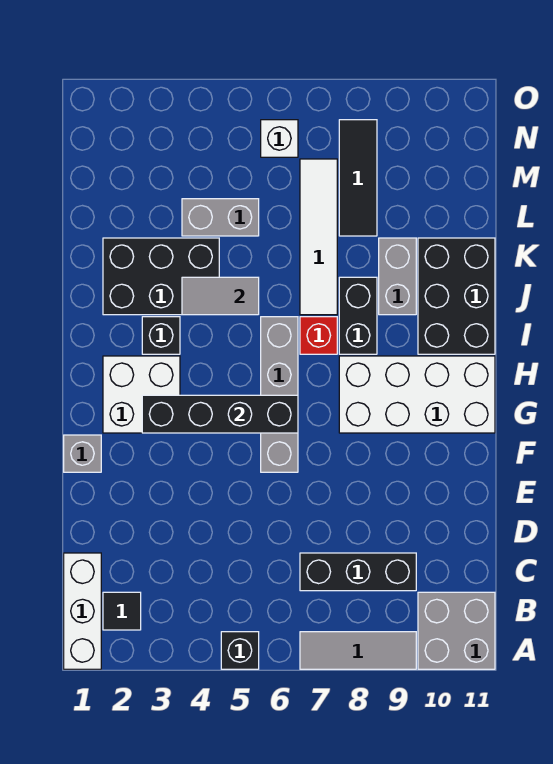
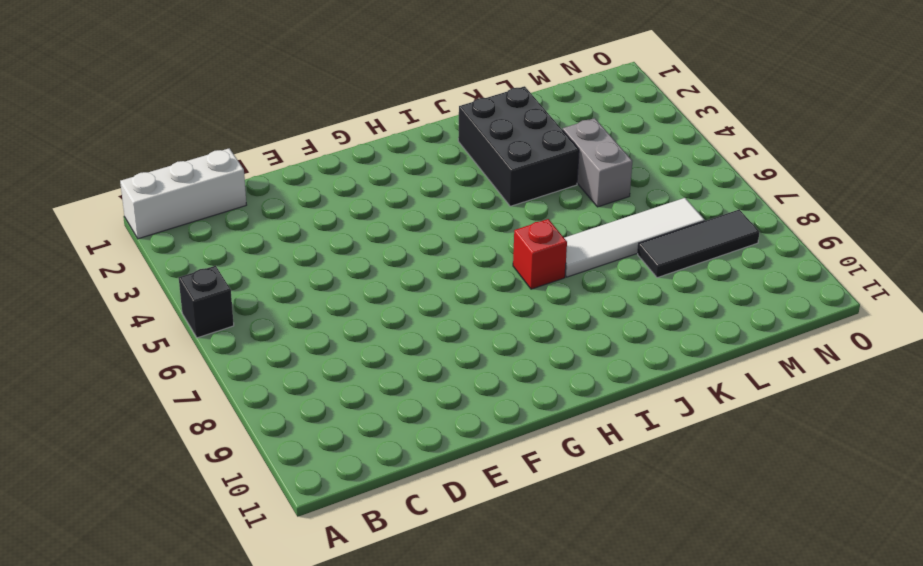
none -> grey tile A7:A9 level 1
none -> grey brick A10:B11 level 1
none -> black tile B2 level 1

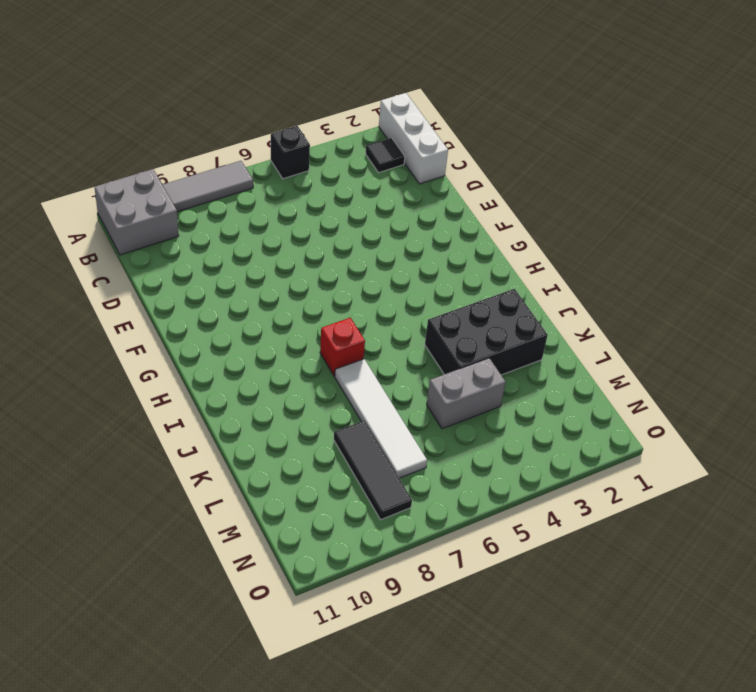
none -> black brick C7:C9 level 1
none -> grey brick F1 level 1
none -> grey brick F6:I6 level 1

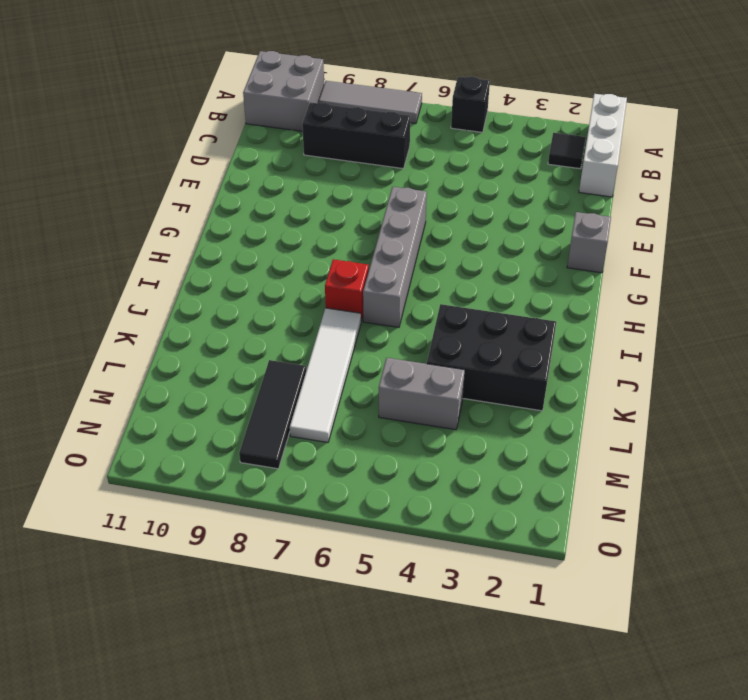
none -> white brick G2:H3 level 1
none -> white brick G8:H11 level 1
none -> black brick I3 level 1

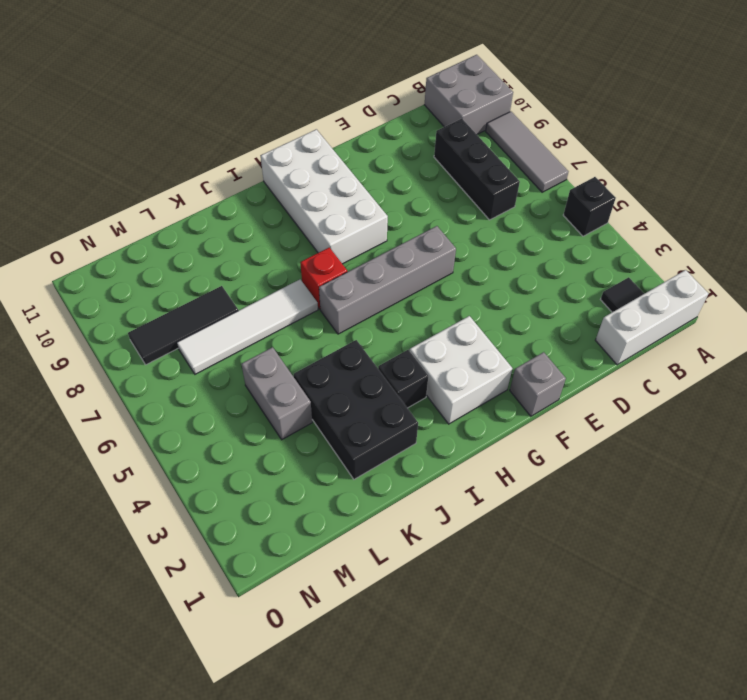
none -> black brick I8:J8 level 1
none -> black brick I10:K11 level 1
none -> grey brick J9:K9 level 1

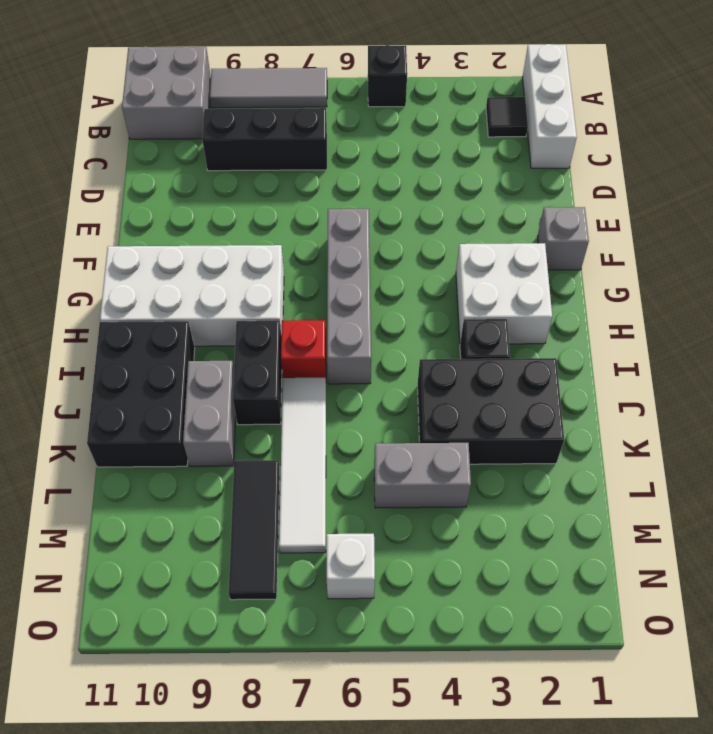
none -> black brick G3:G6 level 2
none -> grey tile J4:J5 level 2

